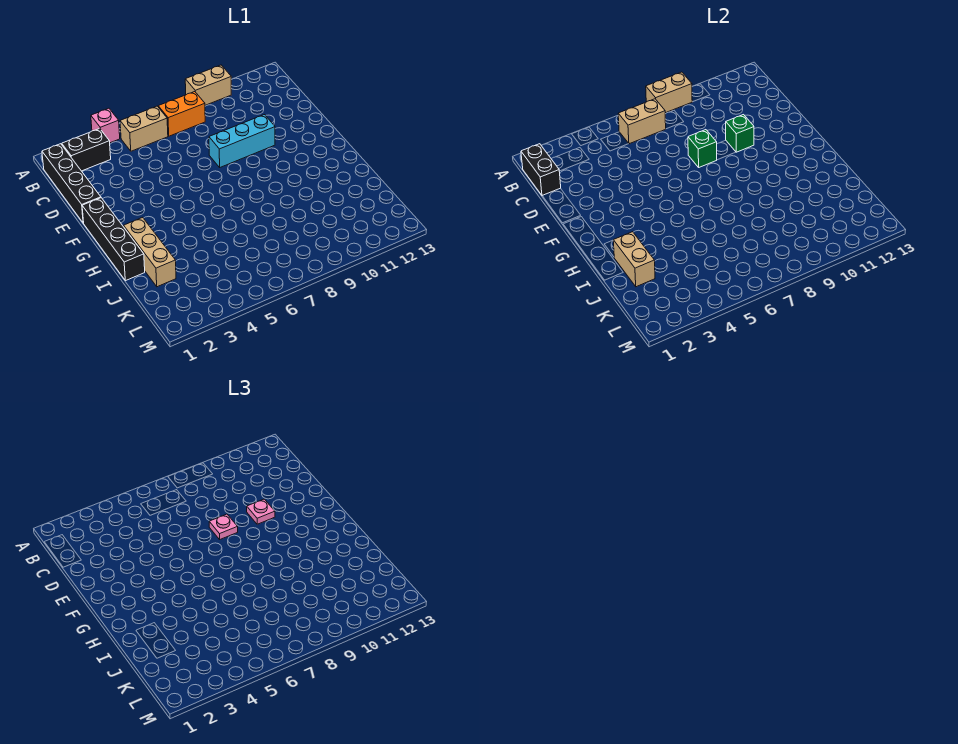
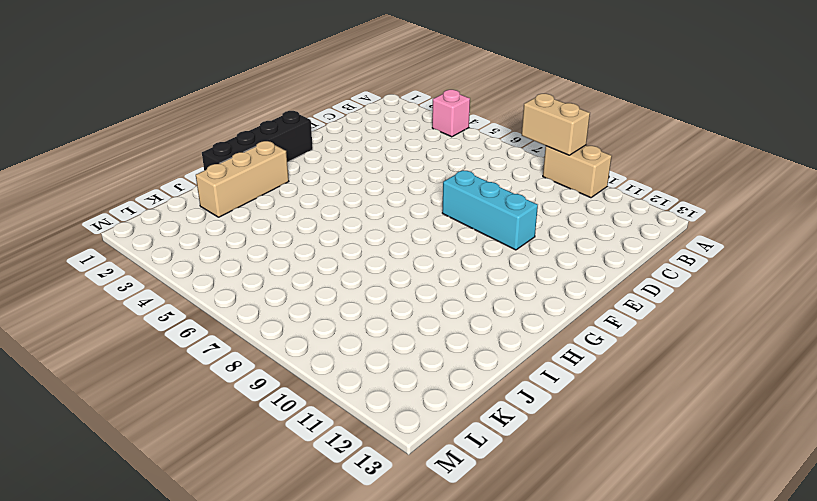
none -> black brick B1:E1 level 1
none -> black brick B2:B3 level 1
none -> tan brick B5:B6 level 1

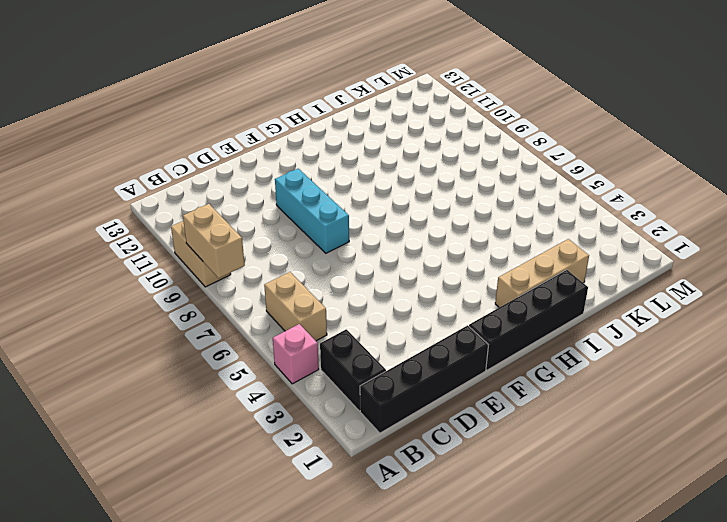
none -> orange brick B7:B8 level 1
none -> black brick B1:C1 level 2
none -> tan brick B6:B7 level 2

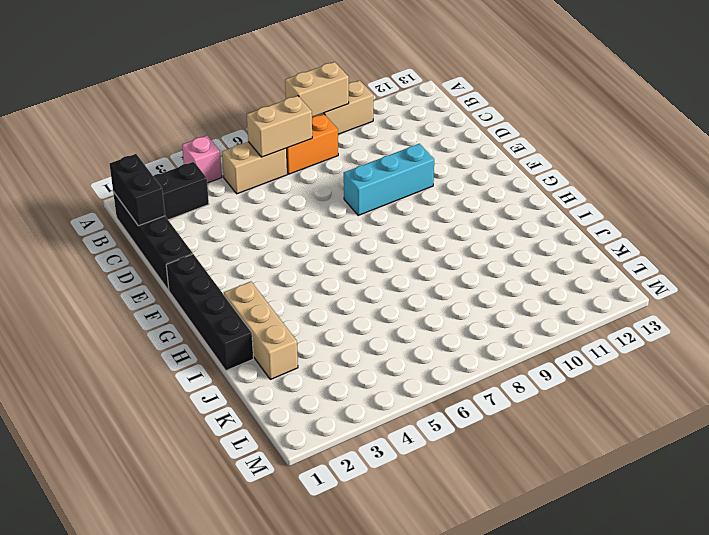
none -> green brick E8 level 2
none -> green brick E10 level 2
none -> tan brick I2:J2 level 2

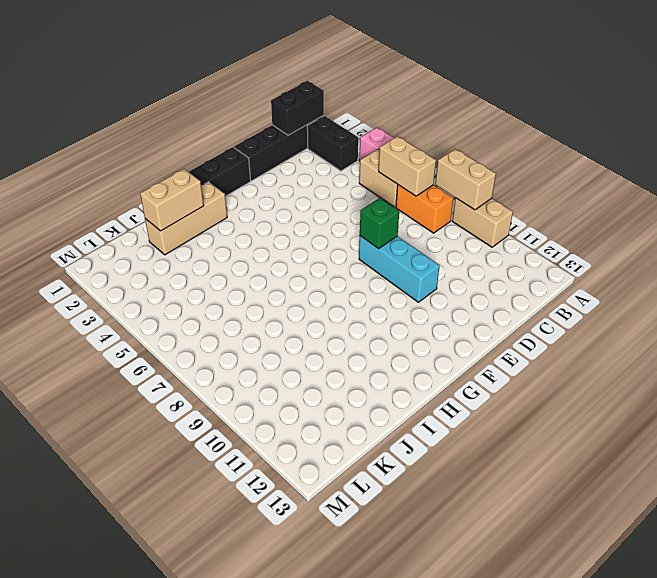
none -> green brick E10 level 2
none -> pink plate E8 level 3
none -> pink plate E10 level 3

